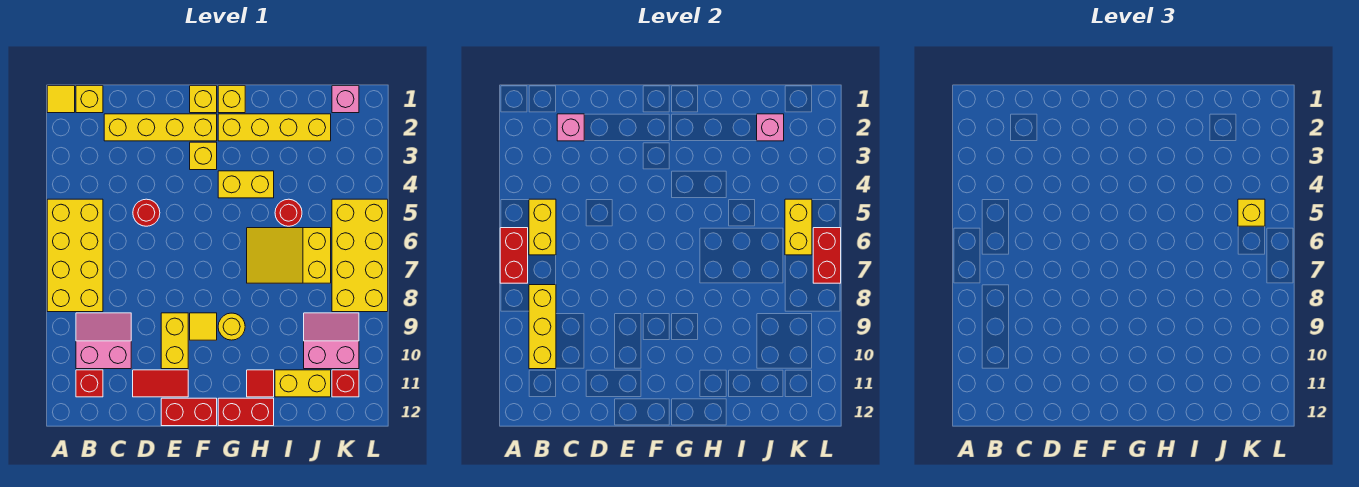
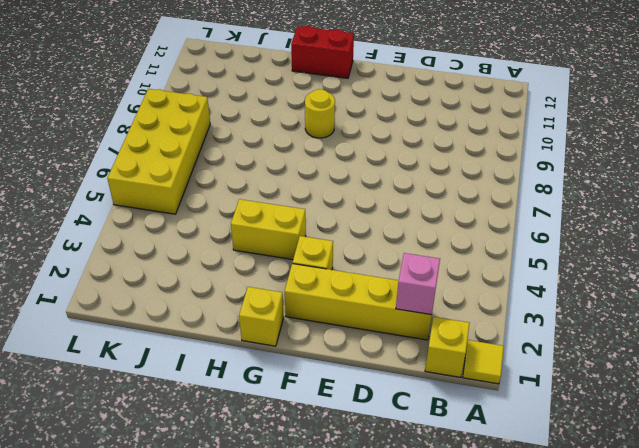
none -> yellow brick A5:B8 level 1
none -> pink slope B9:C10 level 1 top 10
none -> red brick B11 level 1
none -> red round brick D5 level 1

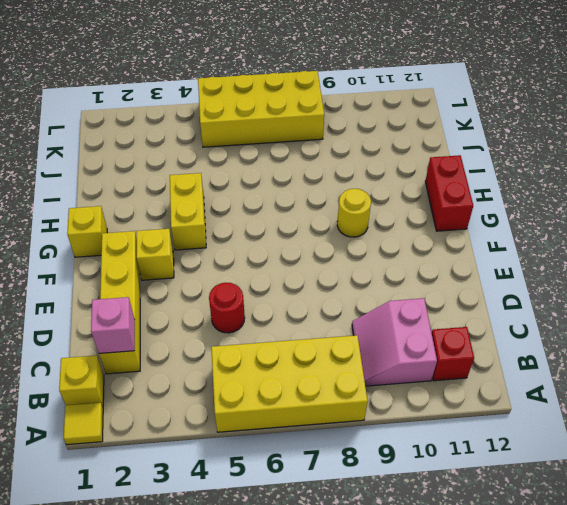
none -> red tile D11:E11 level 1
none -> yellow brick E9:E10 level 1
none -> red brick E12:F12 level 1
none -> yellow brick F1 level 1

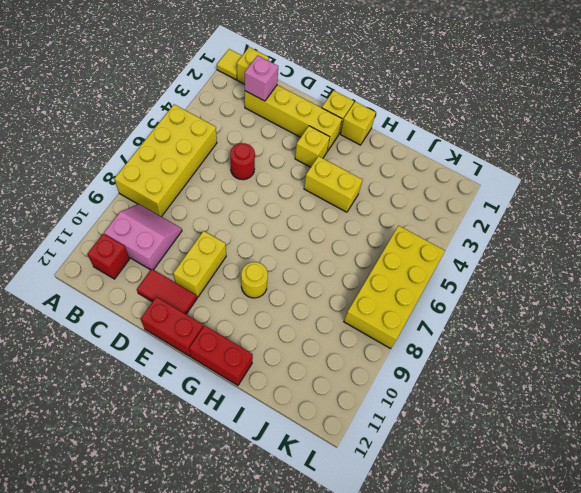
none -> yellow tile F9 level 1
none -> yellow brick G2:J2 level 1
none -> yellow slope H6:J7 level 1 top J
none -> red tile H11 level 1

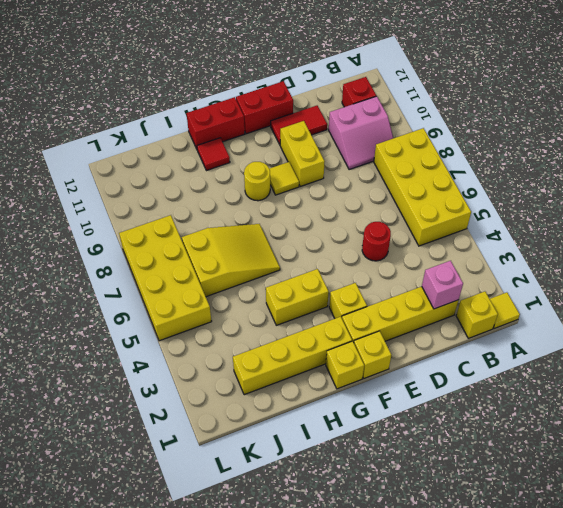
none -> red round brick I5 level 1
none -> yellow brick I11:J11 level 1
none -> pink slope J9:K10 level 1 top 10
none -> pink brick K1 level 1

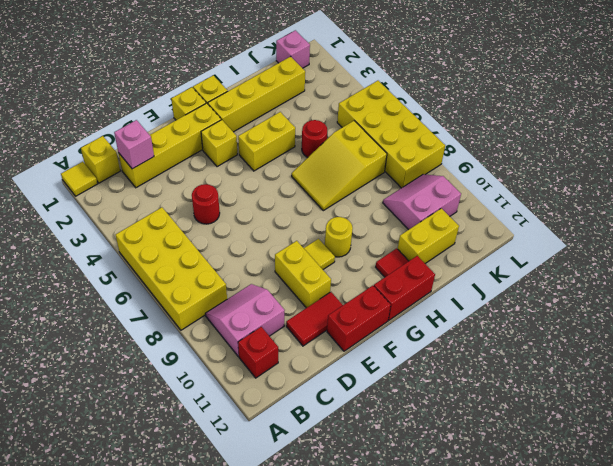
none -> red brick K11 level 1
none -> red brick A6:A7 level 2
none -> yellow brick B5:B6 level 2
none -> yellow brick B8:B10 level 2

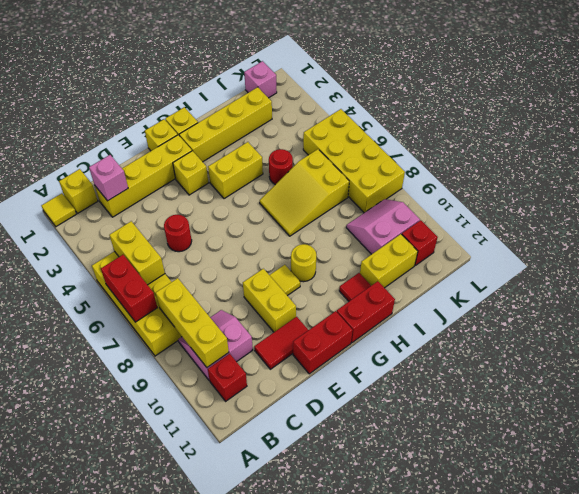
none -> pink brick J2 level 2
none -> yellow brick K5:K6 level 2
none -> red brick L6:L7 level 2
none -> yellow brick K5 level 3

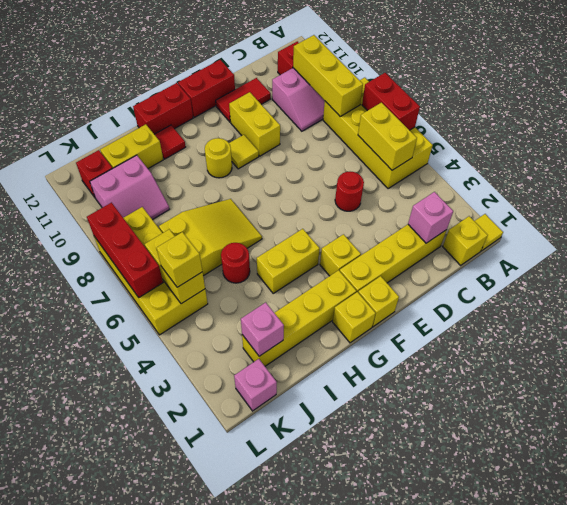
red brick L6:L8 level 2 -> red brick L6:L7 level 2

